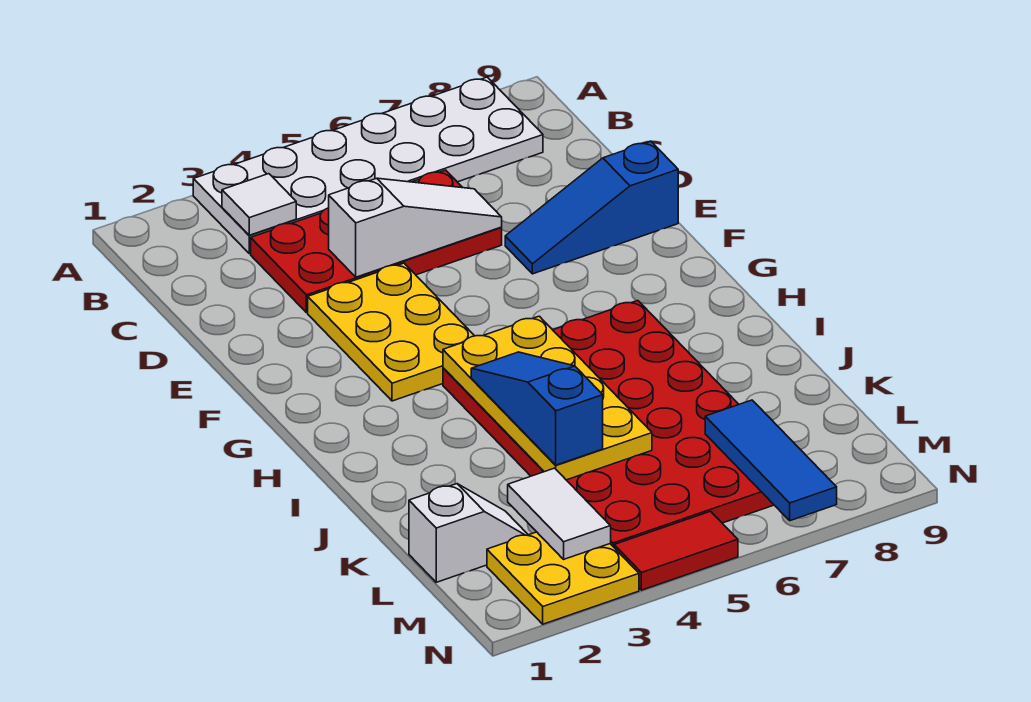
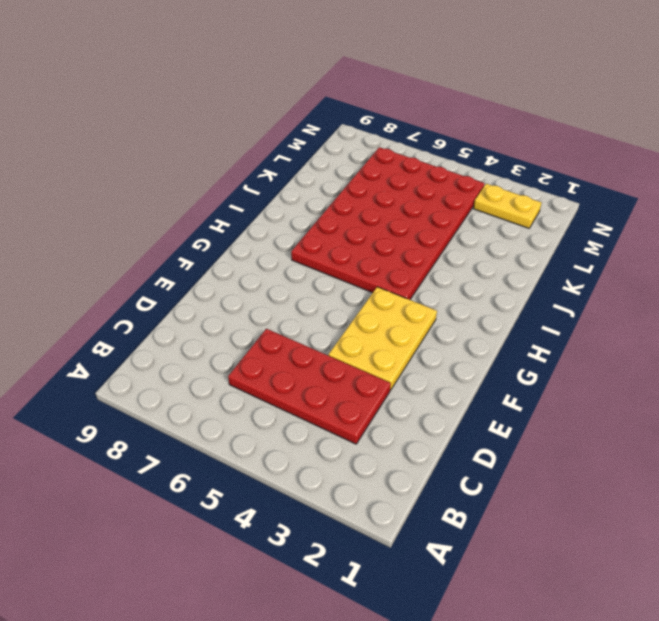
yellow plate M2:M3 level 1 -> yellow plate M2:N3 level 1
none -> white plate A3:B8 level 1
none -> blue slope E7:E9 level 1 top 9
none -> white slope L1:L2 level 1 top 1

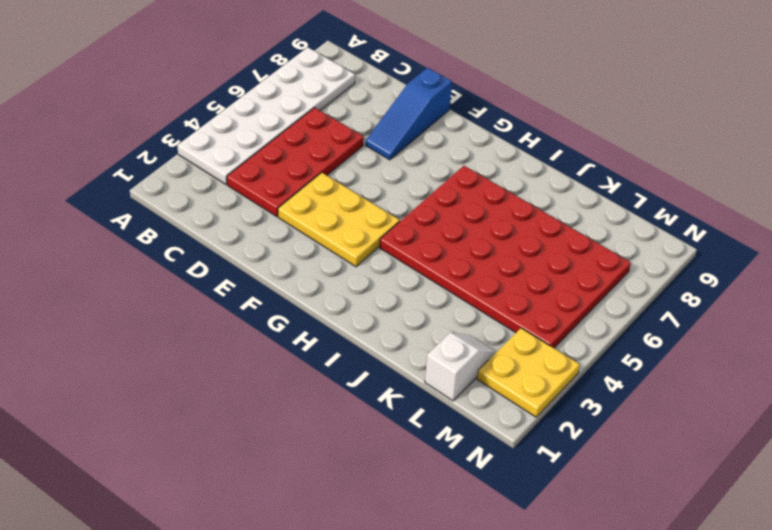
none -> red tile N4:N5 level 1
none -> white tile B3 level 2
none -> white slope D4:D6 level 2 top 4

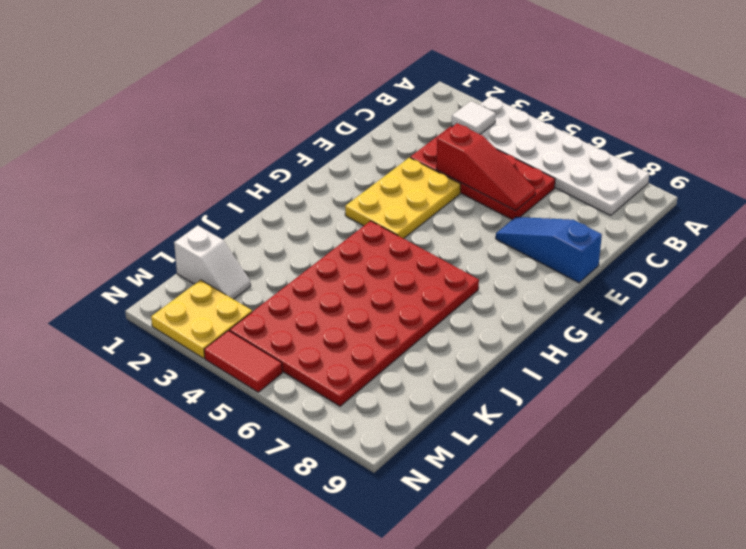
red slope D4:D6 level 2 top 4 -> white slope D4:D6 level 2 top 4
none -> yellow plate H4:K5 level 2
none -> white tile L3:M3 level 2
none -> blue tile L7:N7 level 2

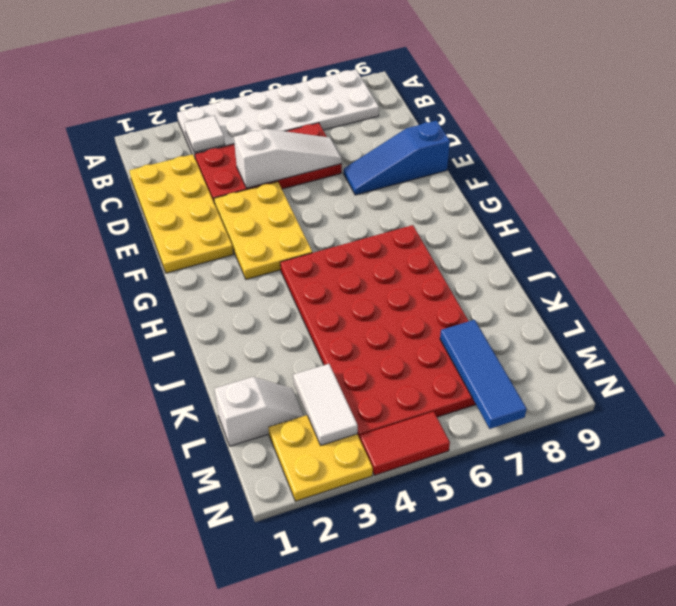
yellow plate C1:F2 level 1 -> yellow plate H4:K5 level 2
none -> blue slope I4:K4 level 3 top K

